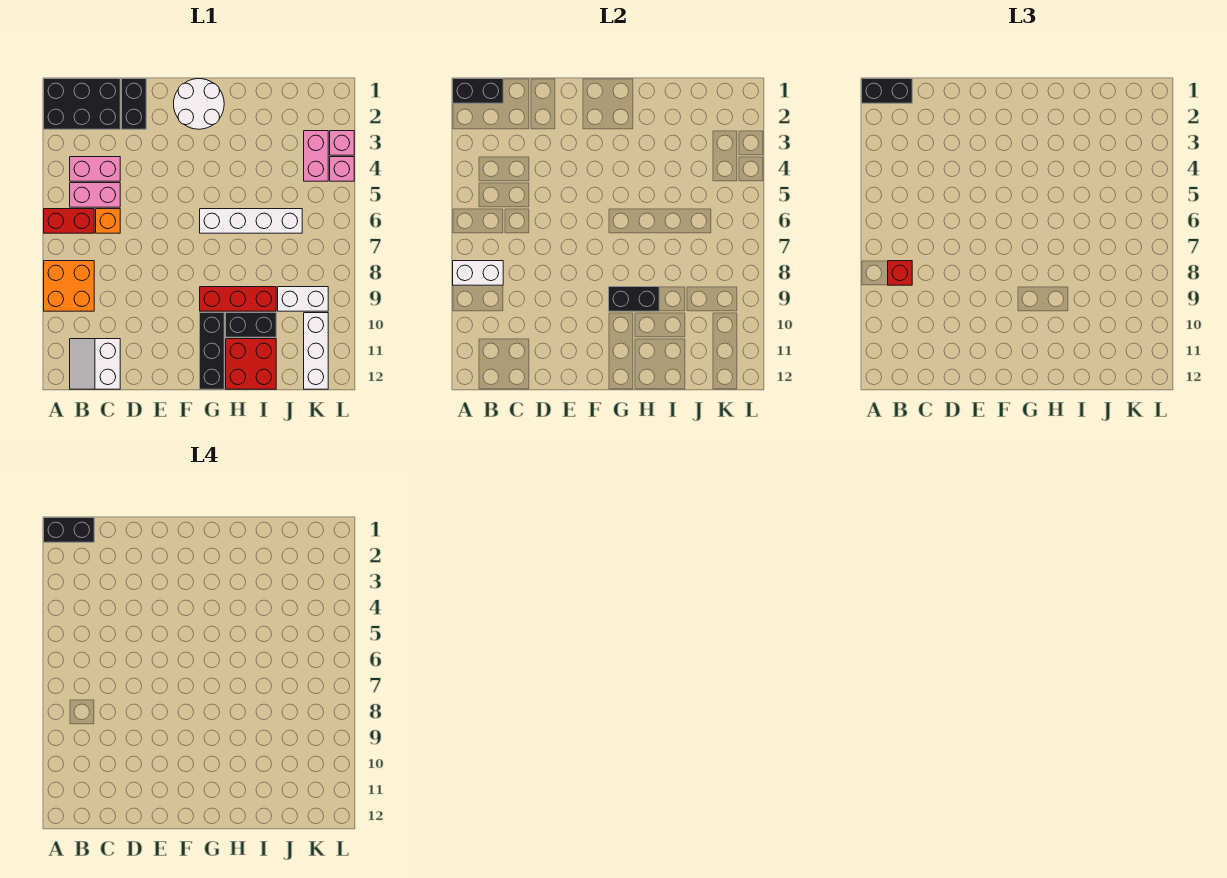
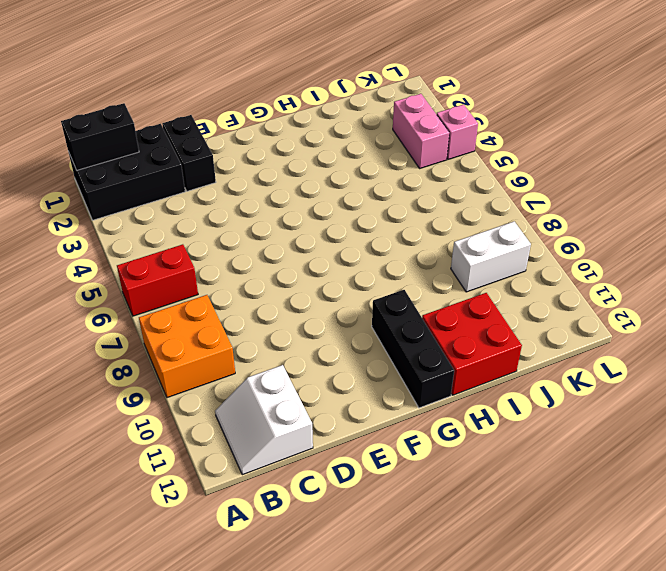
none -> pink brick B4:C4 level 1
none -> pink brick B5:C5 level 1
none -> orange brick C6 level 1

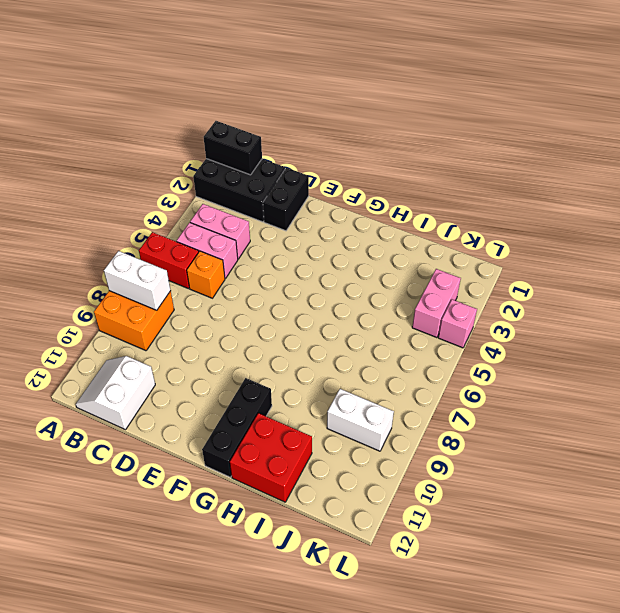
none -> white round brick F1:G2 level 1
none -> white brick G6:J6 level 1
none -> red brick G9:I9 level 1

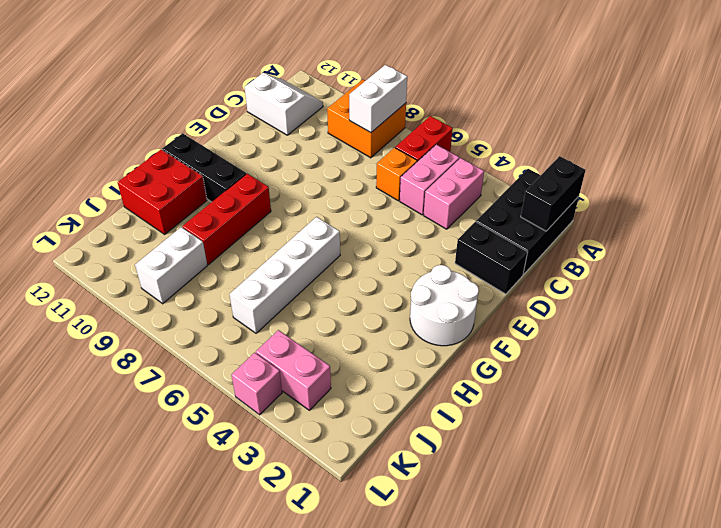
none -> black brick H10:I10 level 1
none -> white brick K10:K12 level 1
none -> pink brick L3 level 1

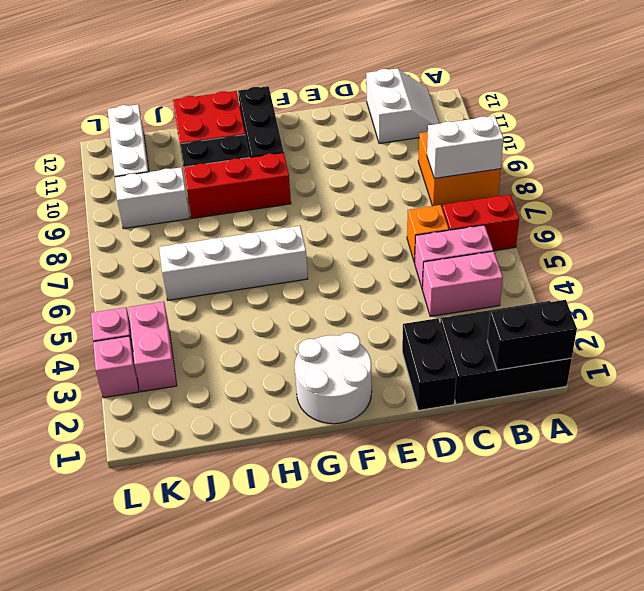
none -> black brick G9:H9 level 2
none -> black brick A1:B1 level 3
none -> red brick B8 level 3

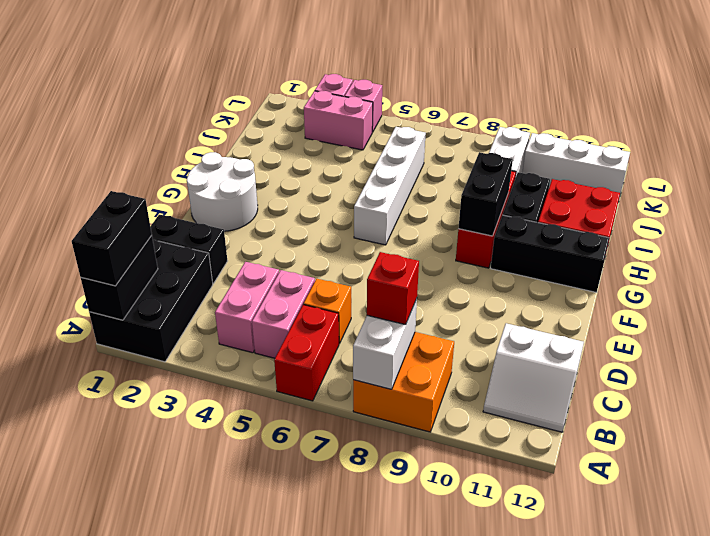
none -> black brick A1:B1 level 4

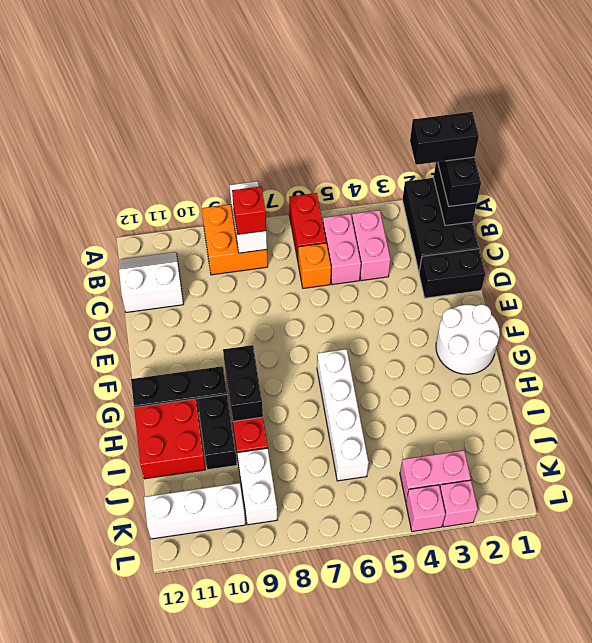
black brick A1:A2 level 4 -> black brick A1:B1 level 4

